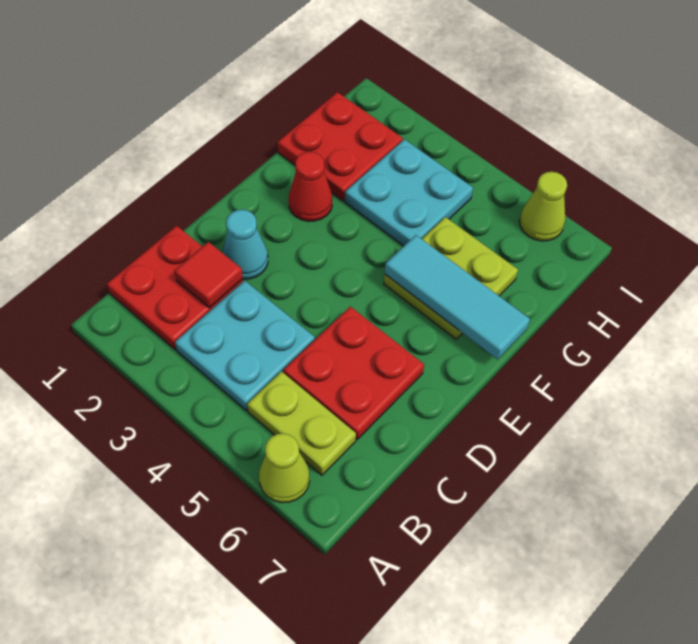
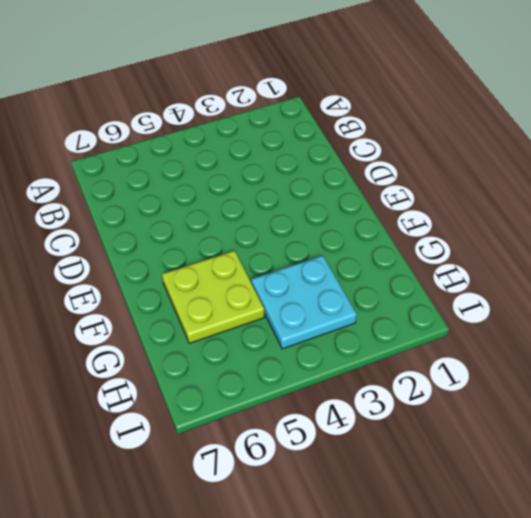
none -> lime cone A6 level 1
none -> red plate B1:C2 level 1
none -> cyan plate B3:C4 level 1

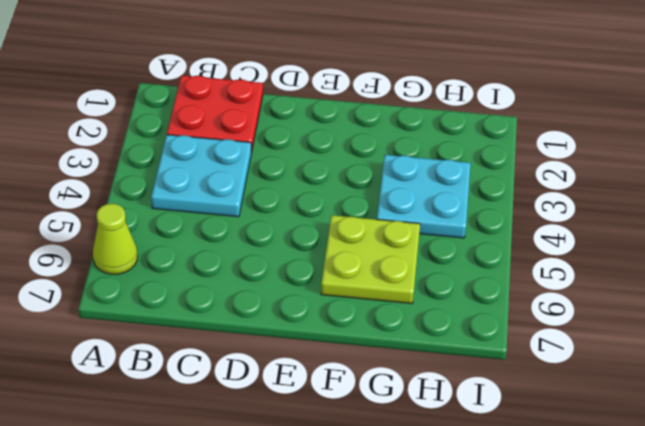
none -> lime plate B5:B6 level 1
none -> red plate C5:D6 level 1
none -> cyan cone D2 level 1

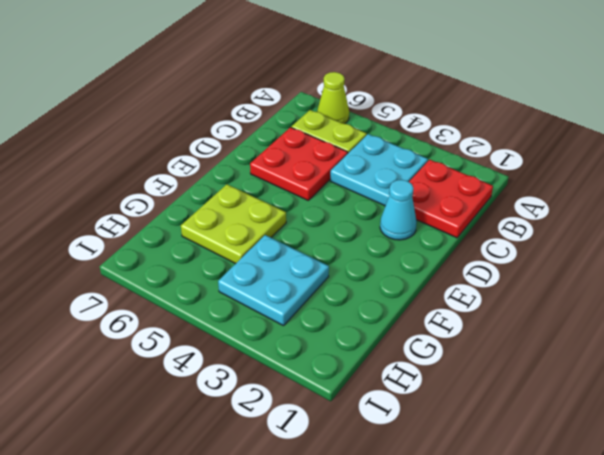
none -> red cone F2 level 1
none -> red plate G1:H2 level 1
none -> lime cone I6 level 1

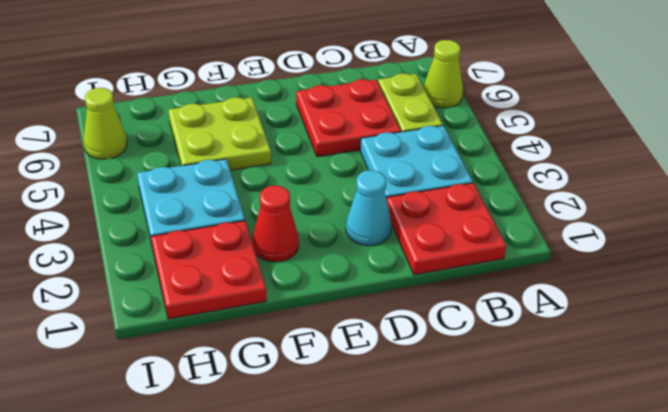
none -> red tile C2 level 2
none -> cyan tile F5:F7 level 2

